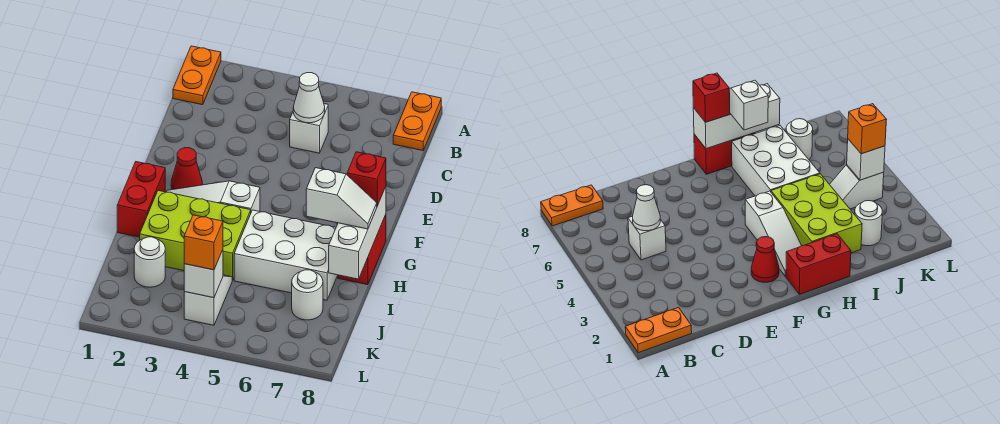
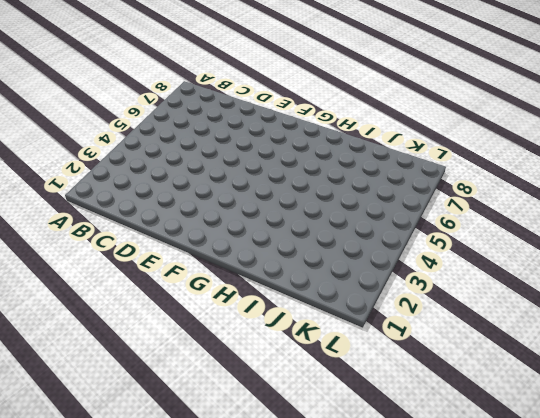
none -> orange plate A1:B1 level 1
none -> orange plate A8:B8 level 1
none -> white brick C5 level 1

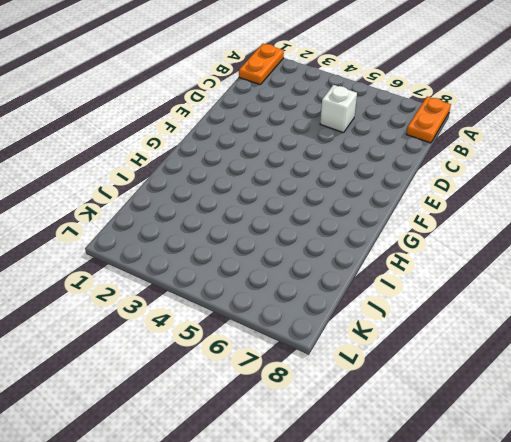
none -> red cone F2 level 1
none -> red brick G1:H1 level 1
none -> white slope G2:G4 level 1 top 4

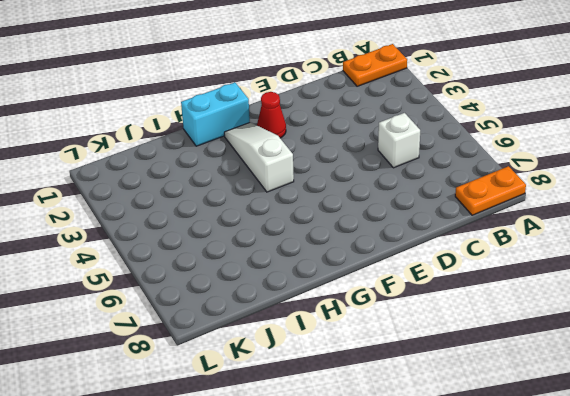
cyan brick G1:H1 level 1 -> red brick G1:H1 level 1
none -> red brick G8:H8 level 1
none -> lime brick H2:I4 level 1
none -> white brick H5:I7 level 1

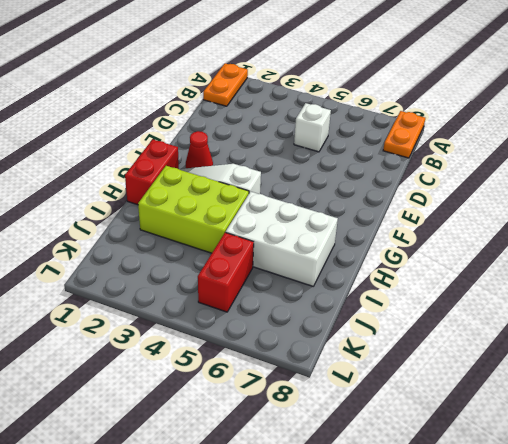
red brick J5:K5 level 1 -> red brick G8:H8 level 1
none -> white round brick J2 level 1
none -> white slope J4:K4 level 1 top K
none -> white round brick J7 level 1

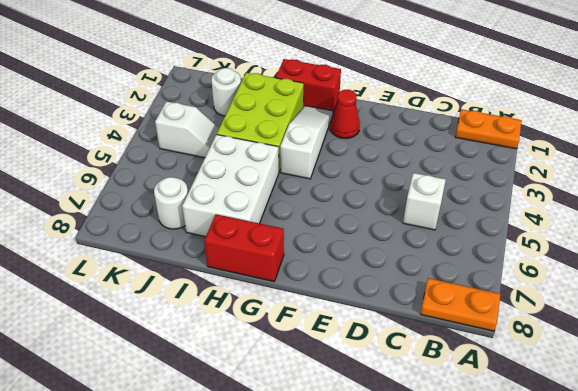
none -> white cone C5 level 2
none -> white brick G8:I8 level 2
none -> white brick K4 level 2

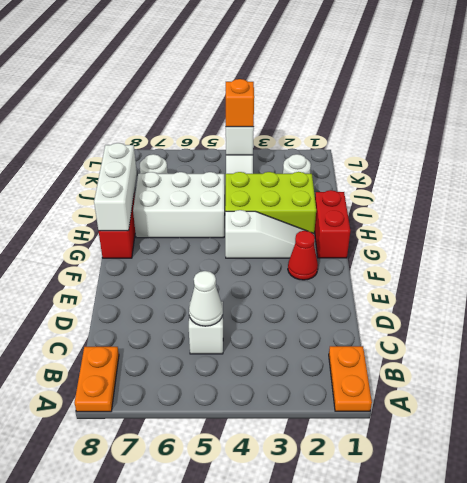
none -> red brick G8 level 3
none -> white slope H7:H8 level 3 top 7

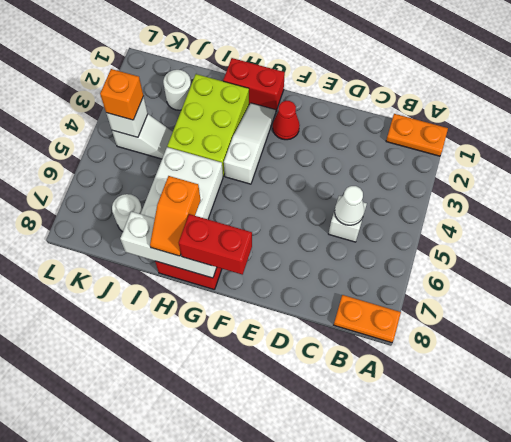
red brick F8:G8 level 3 -> red brick G8 level 3
orange slope H7:H8 level 3 top 7 -> white slope H7:H8 level 3 top 7

